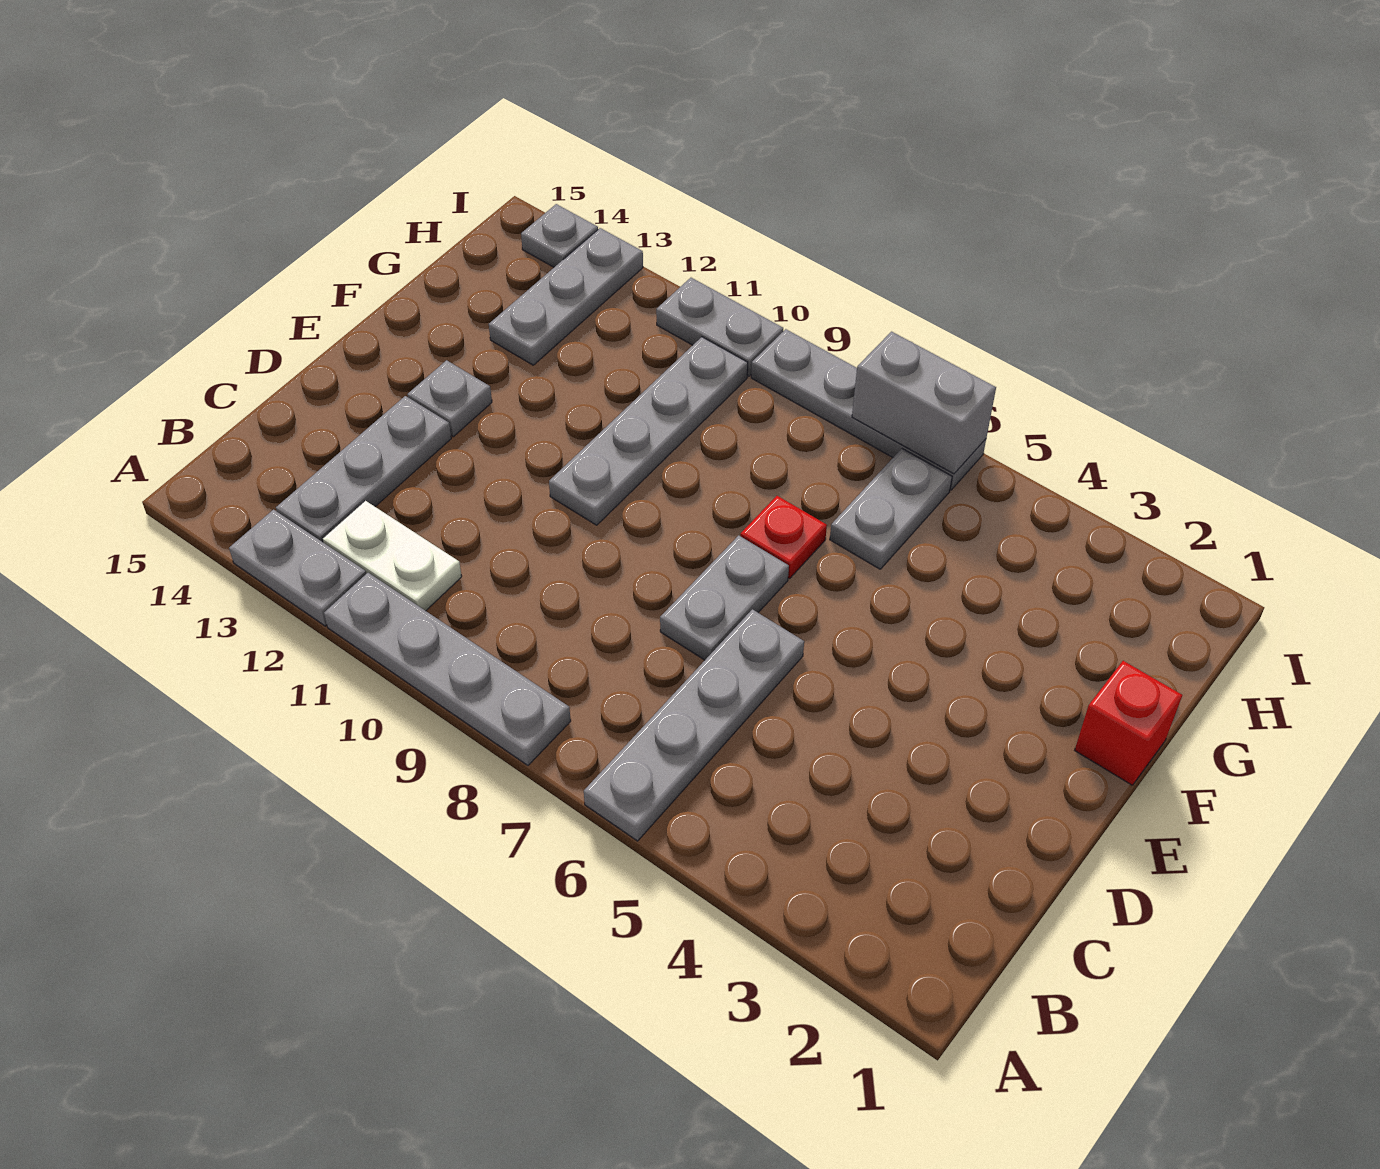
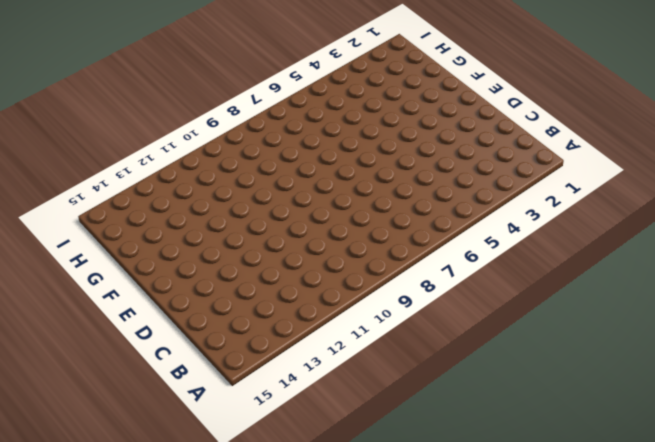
none -> grey plate A6:D6 level 1
none -> grey plate A8:A11 level 1
none -> grey plate A12:A13 level 1

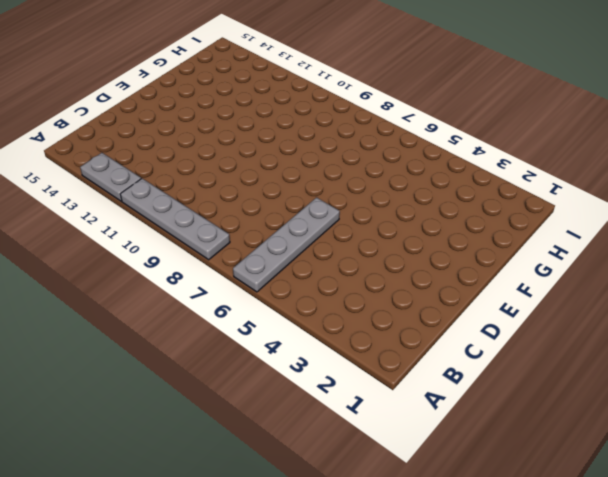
none -> white plate B11:B12 level 1
none -> grey plate B13:D13 level 1
none -> grey plate D7:E7 level 1

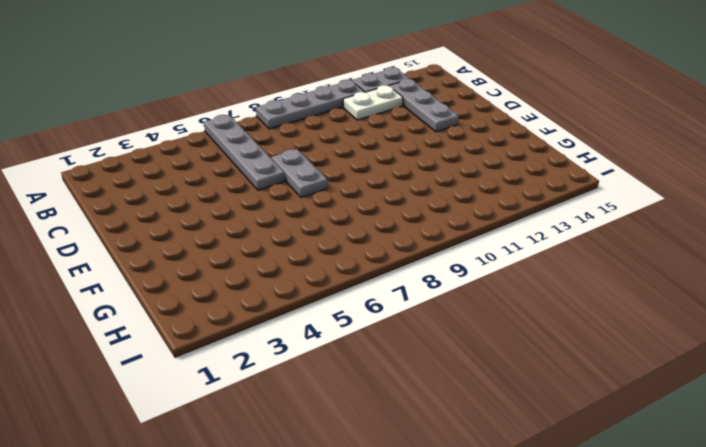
none -> grey plate E10:H10 level 1
none -> grey plate E13 level 1
none -> red brick F1 level 1

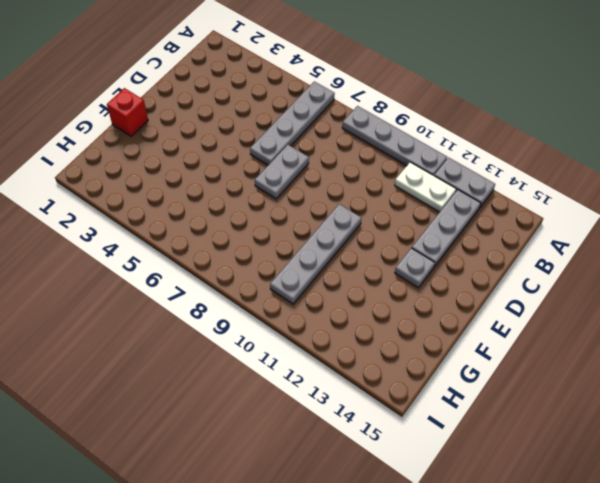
none -> red plate F7 level 1
none -> grey plate G6:H6 level 1
none -> grey plate G13:I13 level 1

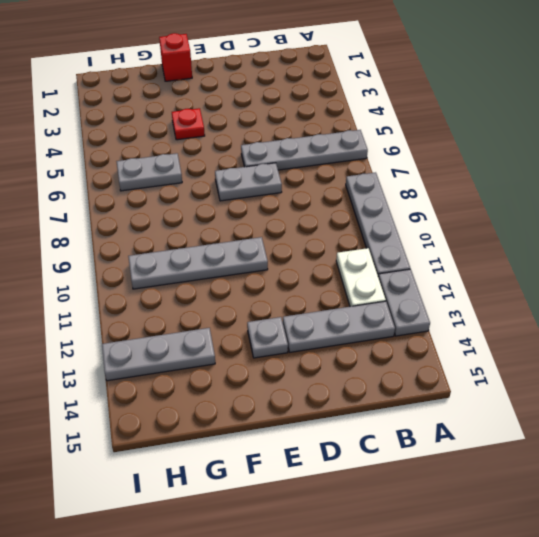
red plate F4 level 1 -> red plate F7 level 1
none -> grey plate I6:I9 level 1
none -> grey plate I10:I11 level 1
none -> grey plate I14 level 1

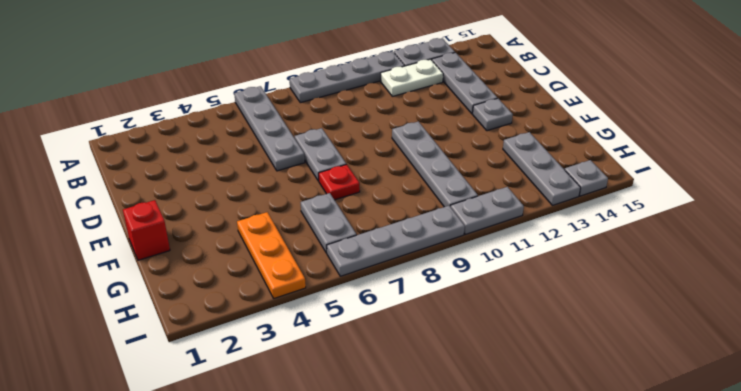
orange plate G4:I4 level 1 -> none
none -> grey brick I6:I7 level 2

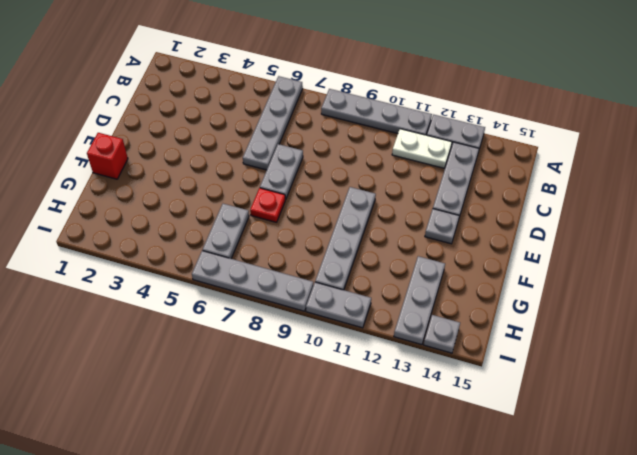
none -> grey brick I6:I7 level 2

